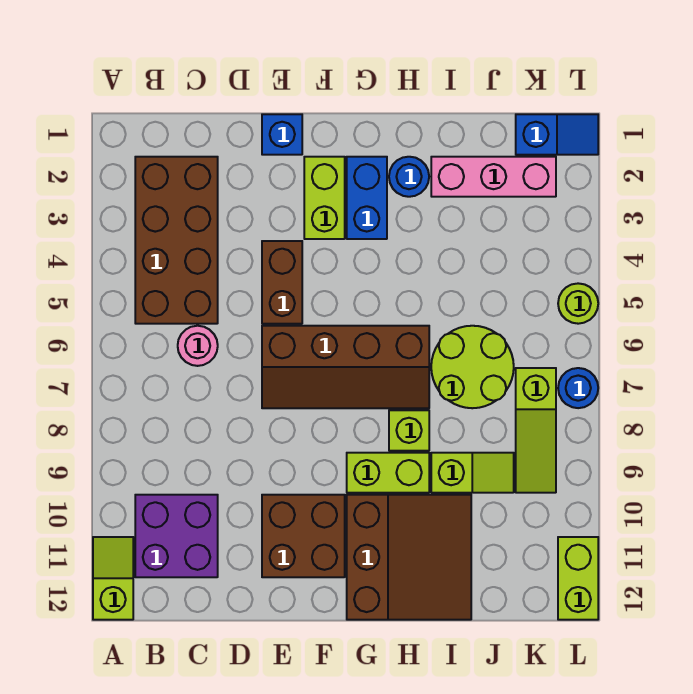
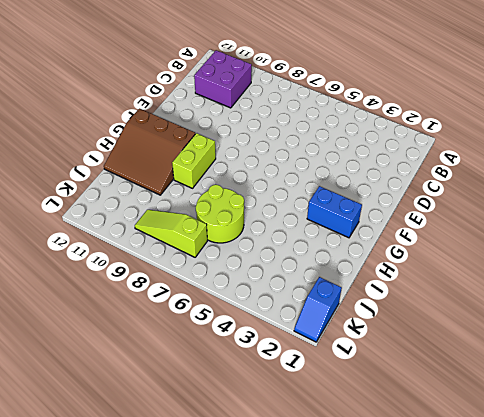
none -> lime slope A11:A12 level 1 top 12
none -> brown brick B2:C5 level 1
none -> pink round brick C6 level 1

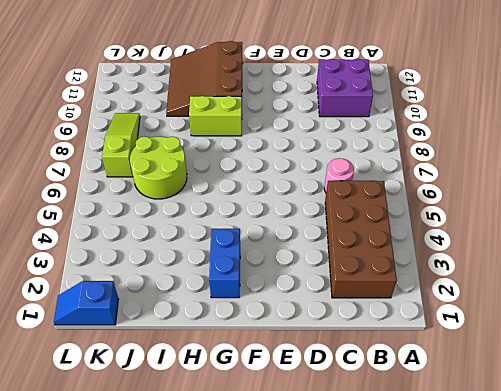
none -> lime slope A11:A12 level 1 top 12
none -> blue brick E1 level 1
none -> brown brick E4:E5 level 1

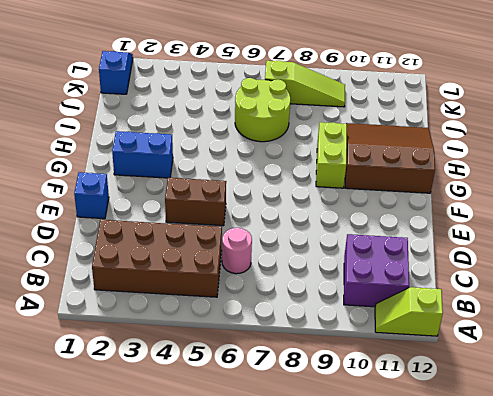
none -> brown slope E6:H7 level 1 top 6
none -> brown brick E10:F11 level 1
none -> lime brick F2:F3 level 1

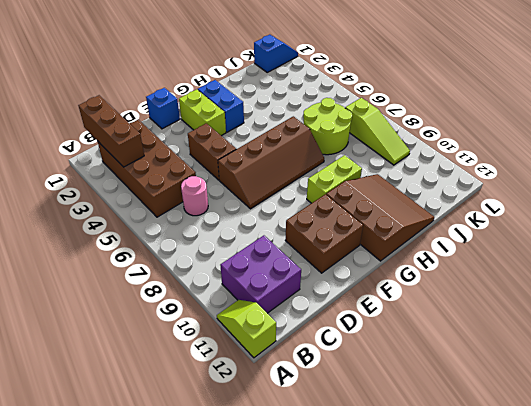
brown brick B1:B3 level 2 -> none
none -> blue round brick H2 level 1
none -> lime brick H8 level 1
none -> pink brick I2:K2 level 1

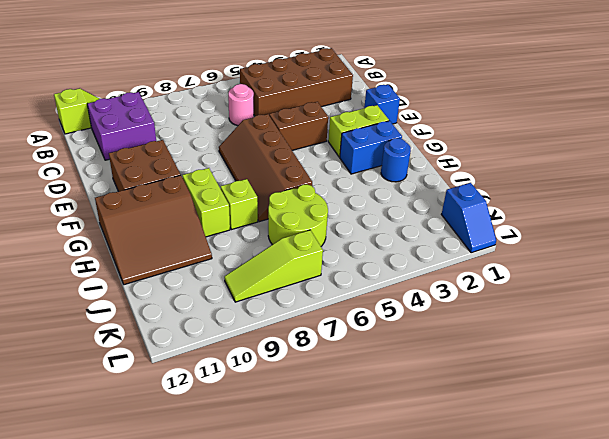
none -> pink brick I2:K2 level 1
none -> lime slope I9:J9 level 1 top I
none -> lime round brick L5 level 1

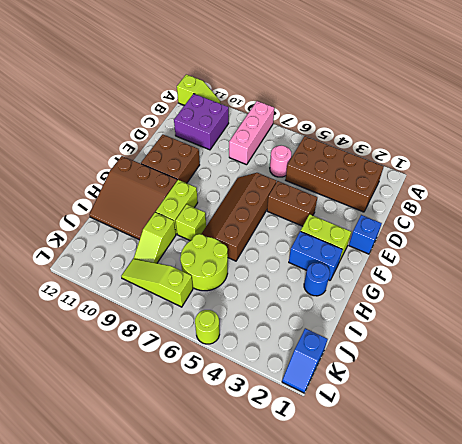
pink brick A8:C8 level 1 -> pink brick I2:K2 level 1
none -> blue round brick L7 level 1
none -> lime brick L11:L12 level 1

